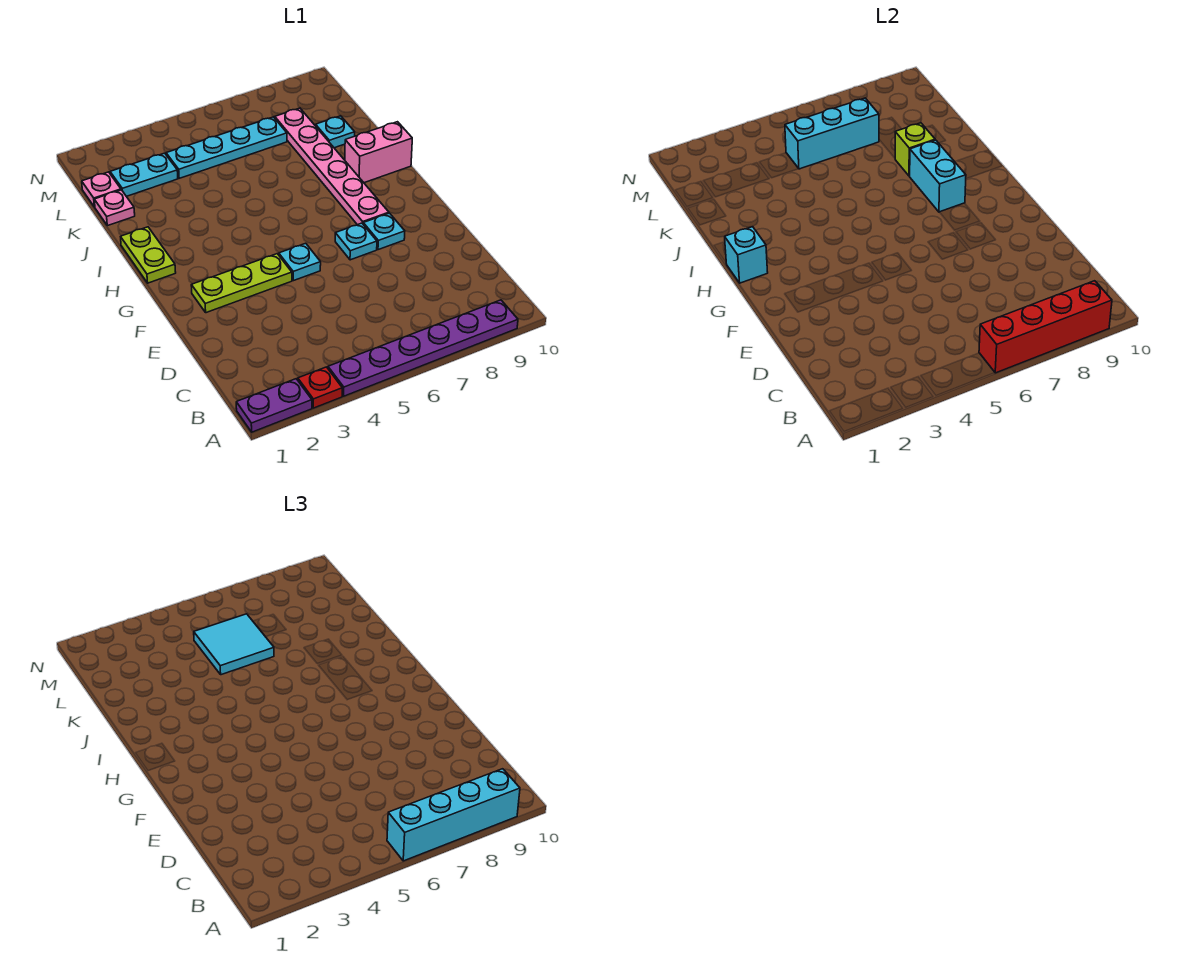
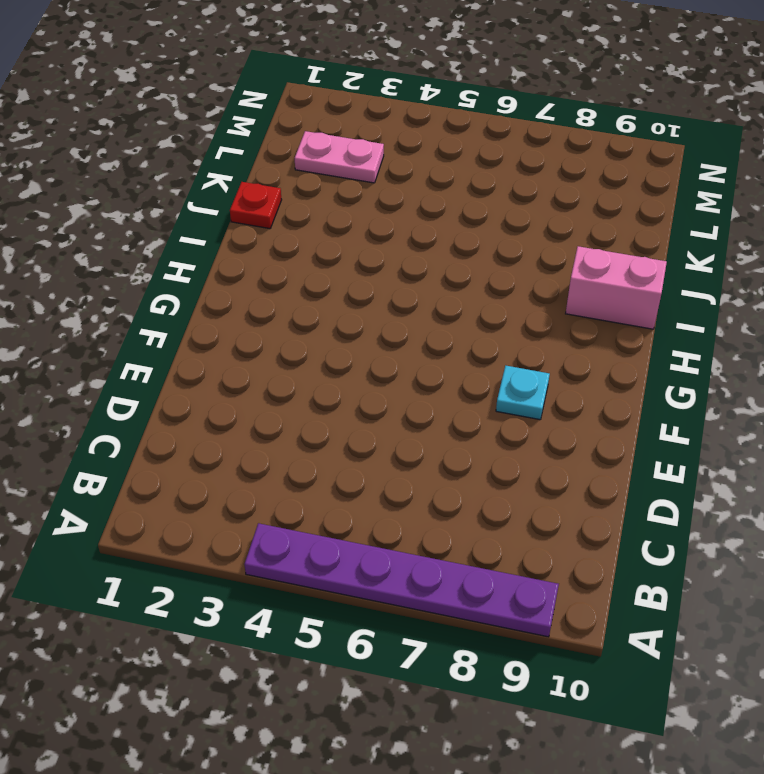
red plate J1 level 1 -> red plate A3 level 1
pink plate L2:L3 level 1 -> cyan plate L2:L3 level 1
none -> purple plate A1:A2 level 1
none -> lime plate F2:F4 level 1
none -> cyan plate F5 level 1

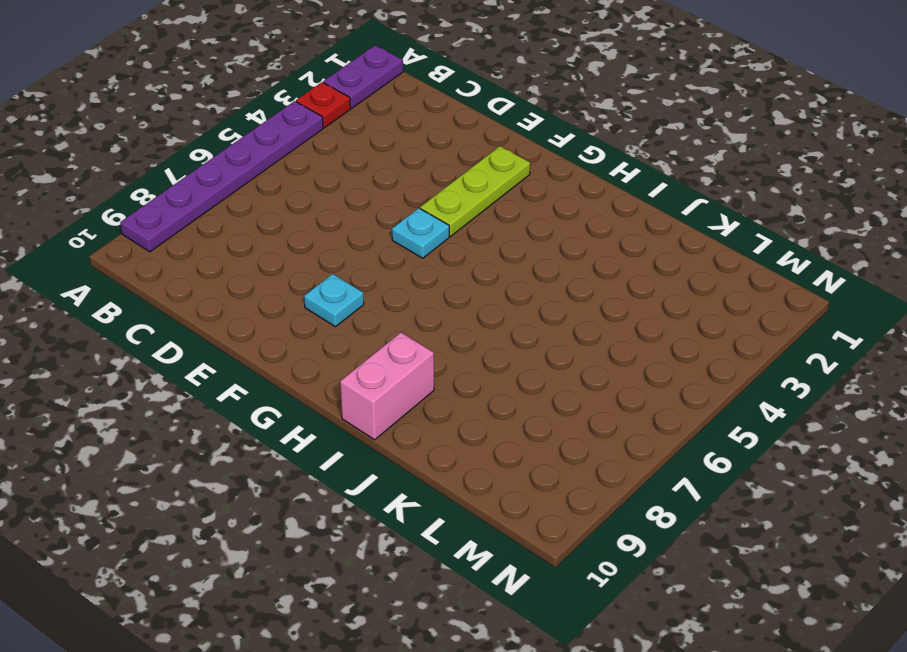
none -> cyan plate F7 level 1
none -> pink plate G8:L8 level 1
none -> lime plate H1:I1 level 1

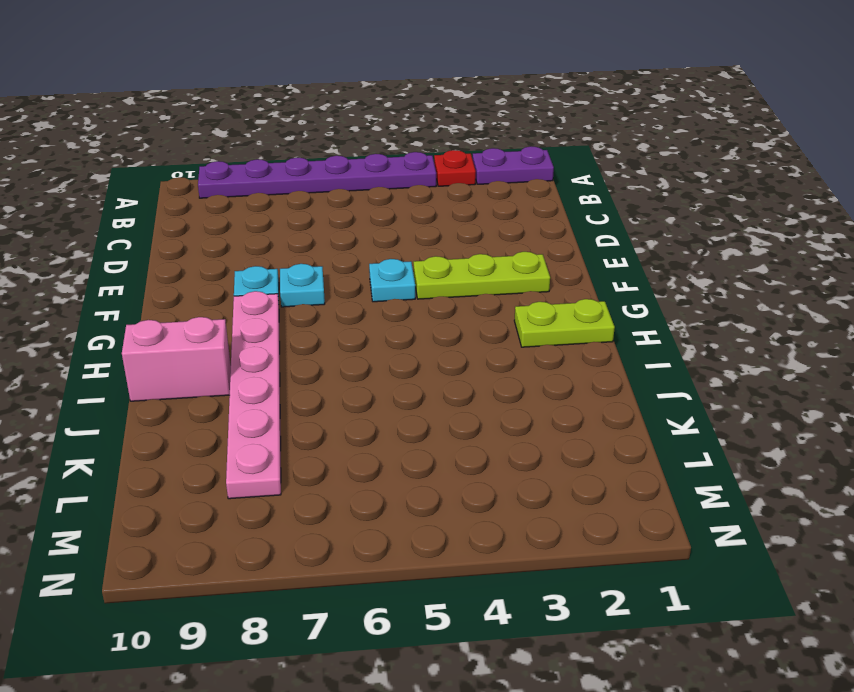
lime plate H1:H2 level 1 -> lime plate H1:I1 level 1
none -> pink plate K1 level 1
none -> cyan plate K9 level 1
none -> pink plate L1 level 1

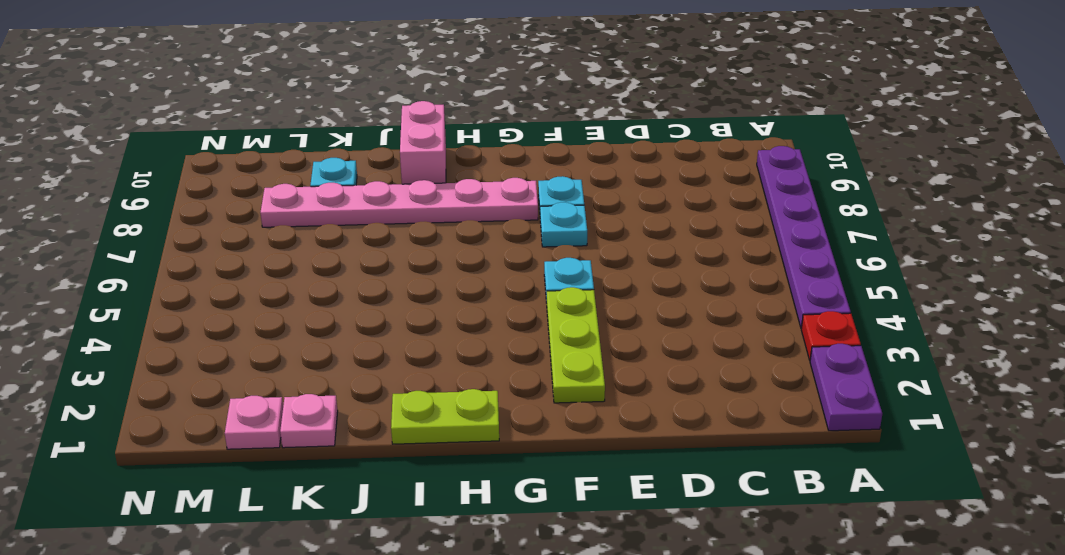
none -> cyan plate L2:L3 level 1
none -> cyan plate L4:L7 level 1
none -> red brick A6:A9 level 2

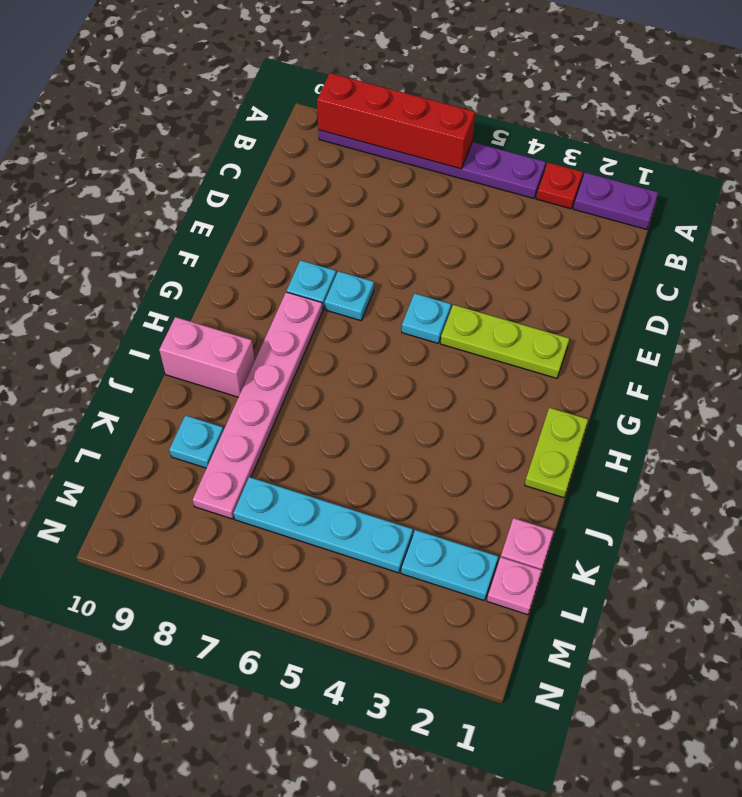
none -> cyan brick H1 level 2
none -> cyan brick H8:I8 level 2
none -> lime brick J8 level 2

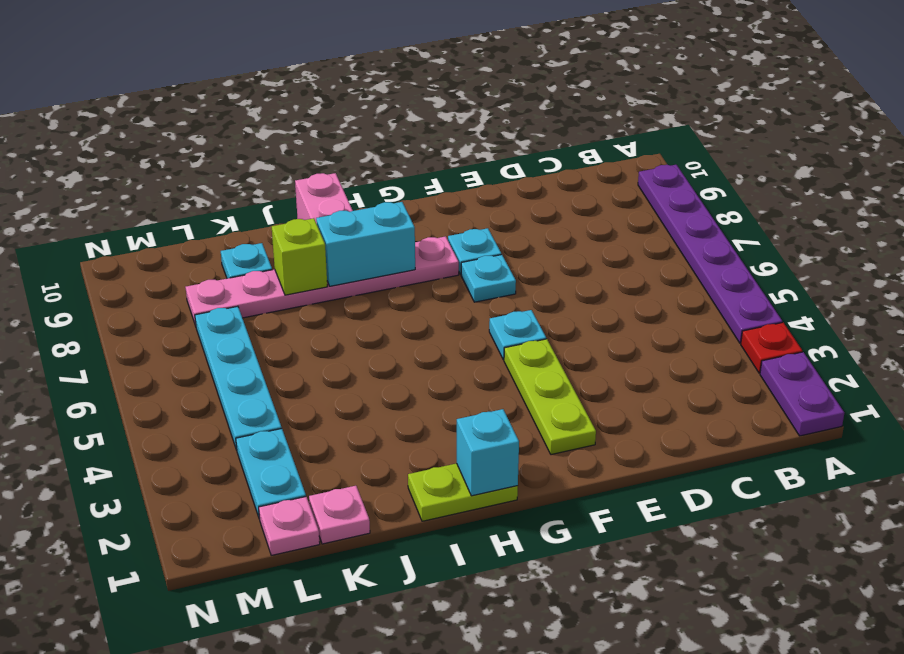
none -> red brick A6:A9 level 2
none -> cyan brick L5:L7 level 2
none -> cyan brick A6:A9 level 3

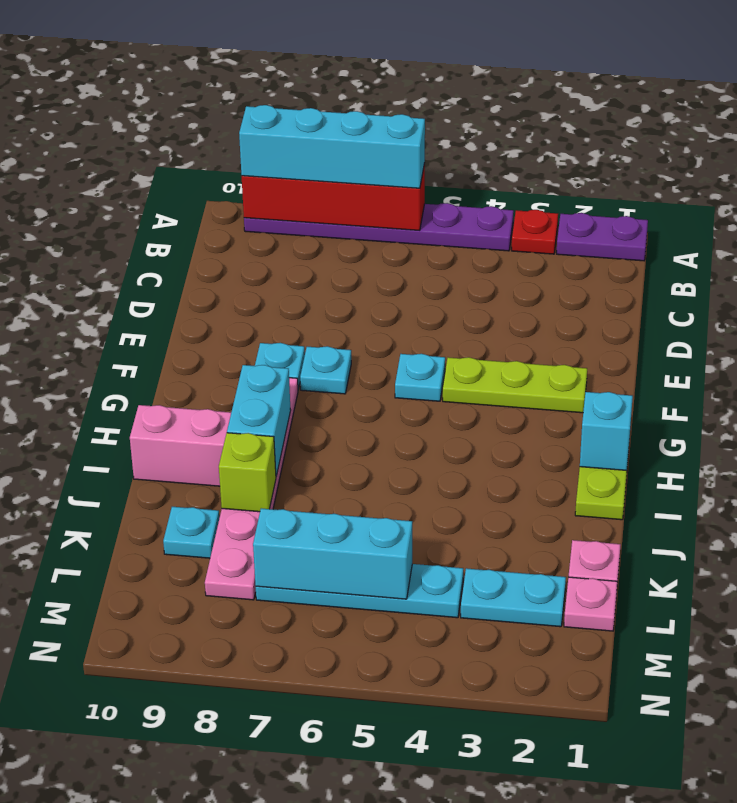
none -> cyan tile K5:L6 level 3

